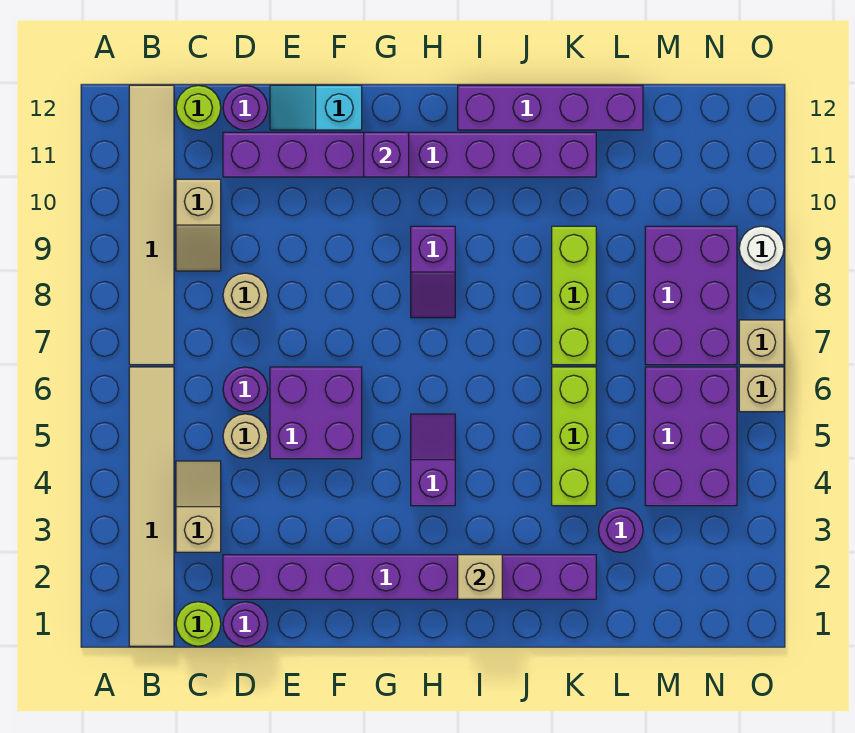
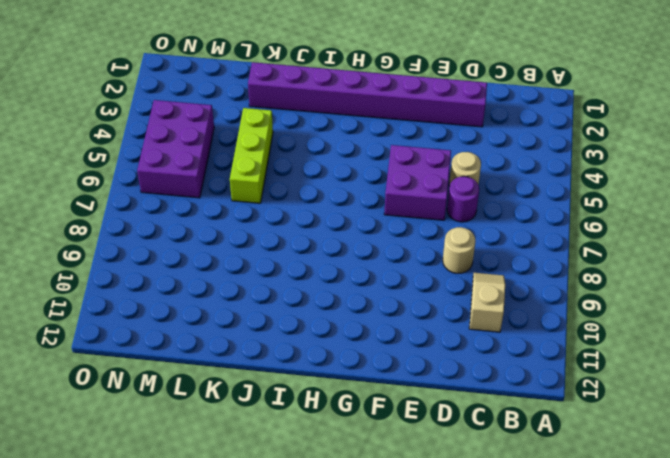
none -> tan tile B1:B6 level 1
none -> tan tile B7:B12 level 1
none -> lime round brick C1 level 1

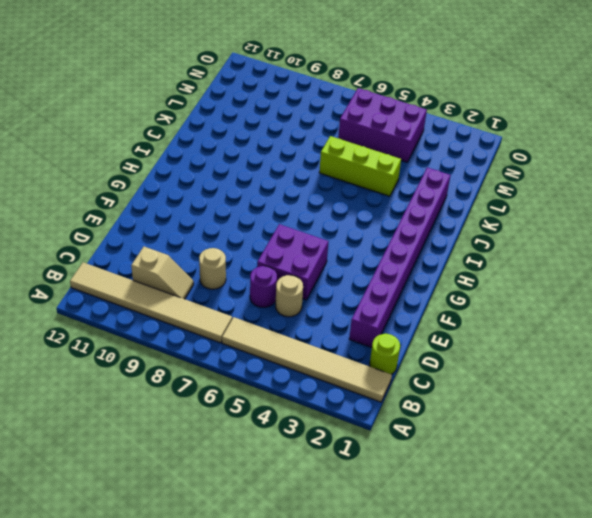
none -> tan slope C3:C4 level 1 top 3
none -> lime round brick C12 level 1
none -> purple round brick D1 level 1

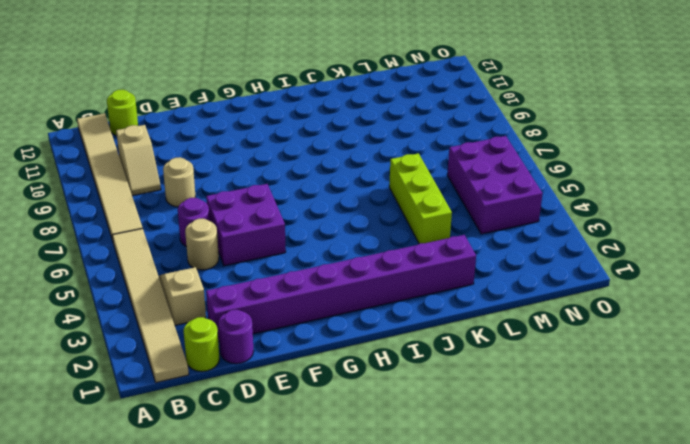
none -> purple brick D11:K11 level 1
none -> purple round brick D12 level 1
none -> cyan slope E12:F12 level 1 top F

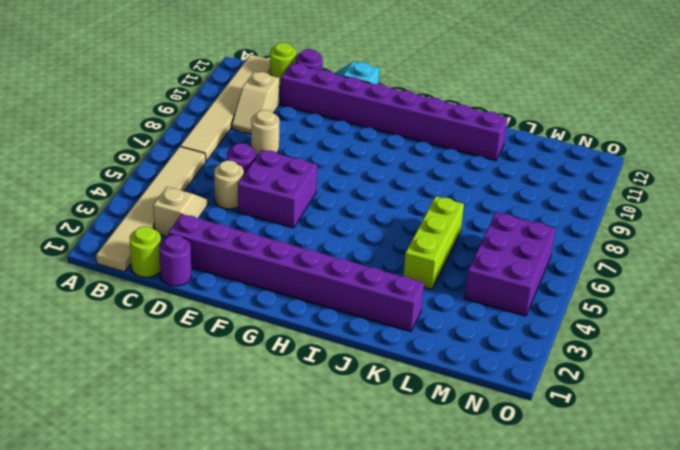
none -> purple slope H4:H5 level 1 top 4
none -> purple slope H8:H9 level 1 top 9
none -> purple brick I12:L12 level 1

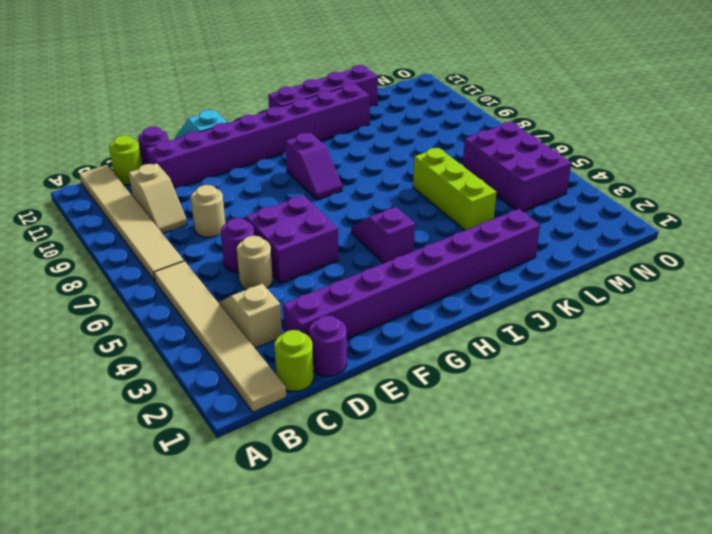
none -> lime brick K7:K9 level 1
none -> purple round brick L3 level 1
none -> purple brick M7:N9 level 1

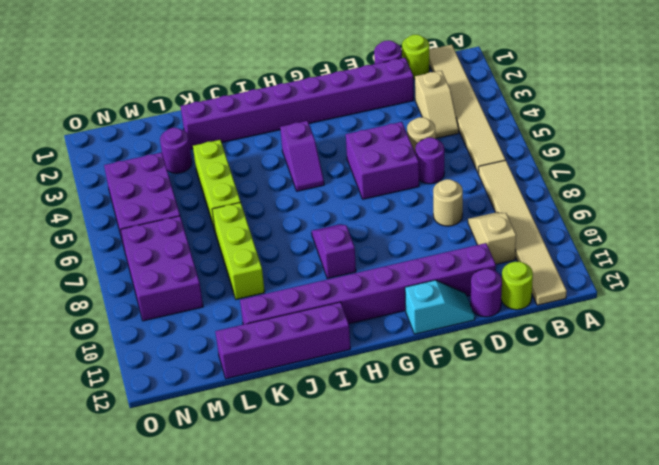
none -> tan brick O6 level 1
none -> tan brick O7 level 1
none -> white round brick O9 level 1

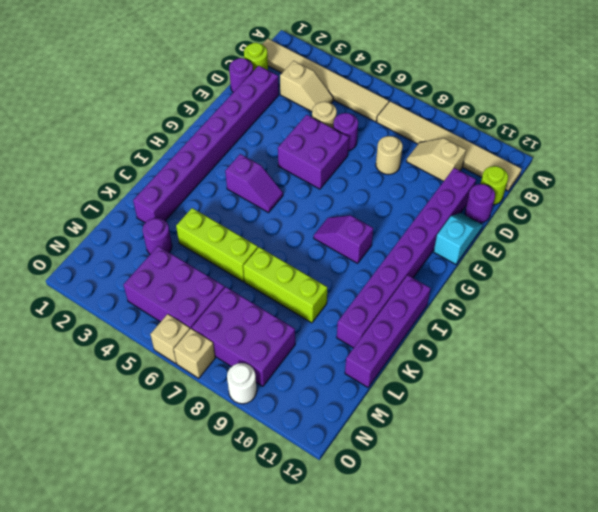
none -> purple brick G11 level 2
none -> tan brick I2 level 2

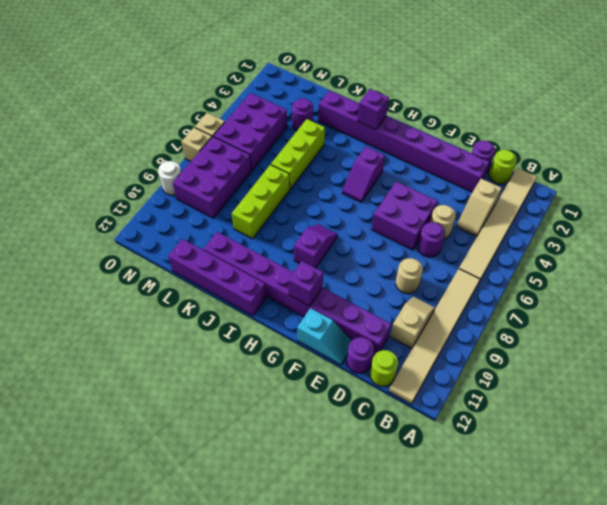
purple brick I2 level 2 -> tan brick I2 level 2

